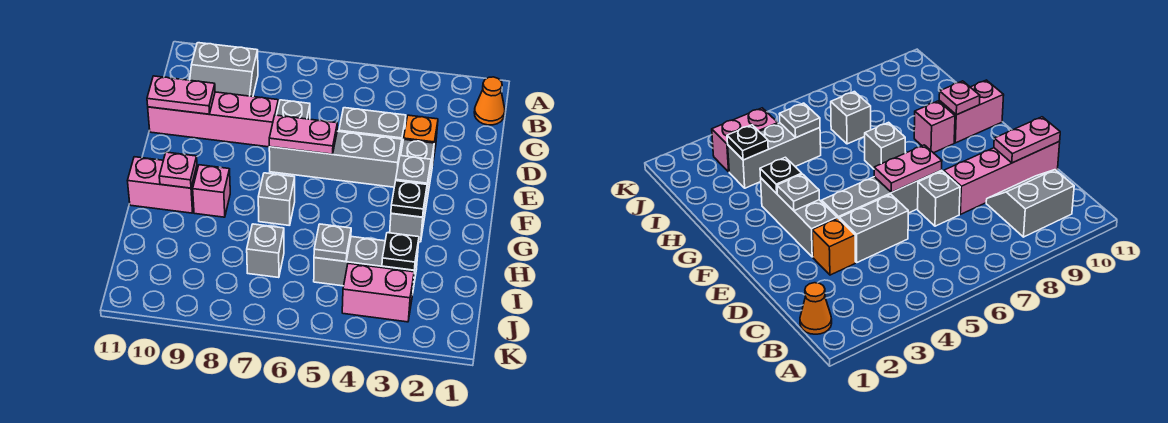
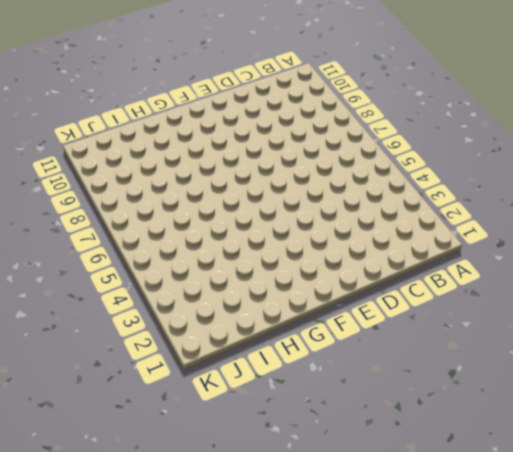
none -> orange cone B1 level 1
none -> grey slope B9:C10 level 1 top B
none -> orange brick D3 level 1

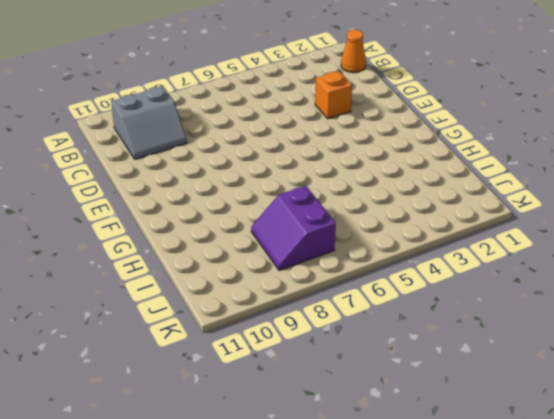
purple slope I7:J8 level 1 top 7 -> grey brick I7 level 1
none -> grey brick D4:D5 level 1
none -> grey brick D7 level 1
none -> pink brick D8:D11 level 1

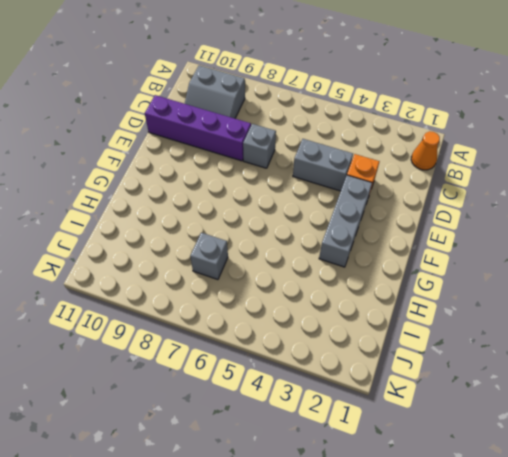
purple brick D8:D11 level 1 -> pink brick D8:D11 level 1
none -> grey brick E4:E7 level 1
none -> grey brick G7 level 1
none -> pink brick G9 level 1

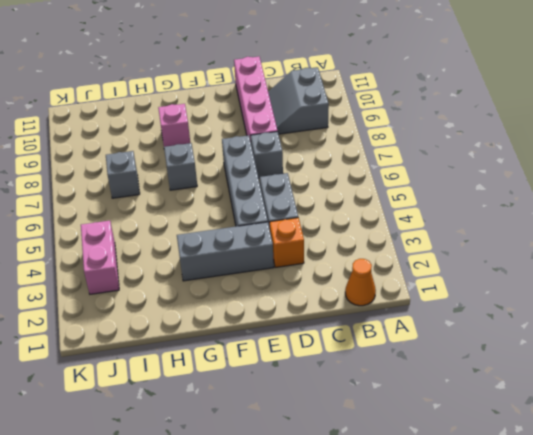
none -> pink brick G10:G11 level 1
none -> grey brick I3:I5 level 1
none -> pink plate D10:D11 level 2

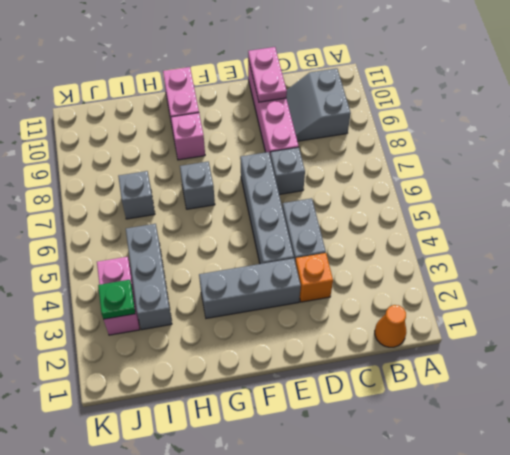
green plate J3 level 2 -> none
none -> pink plate E6:E7 level 2
none -> grey plate F3 level 2
none -> black plate G3 level 2

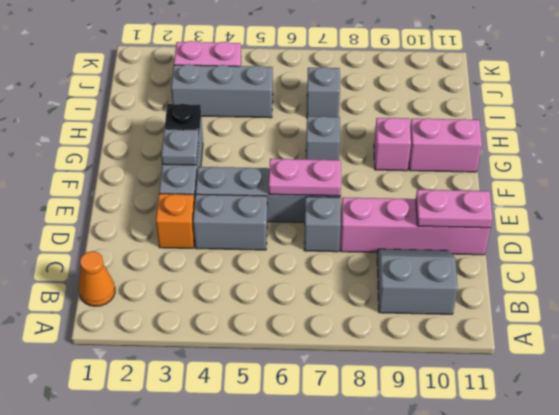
none -> pink plate G10 level 2
none -> black plate I3 level 2
none -> grey plate I5 level 2

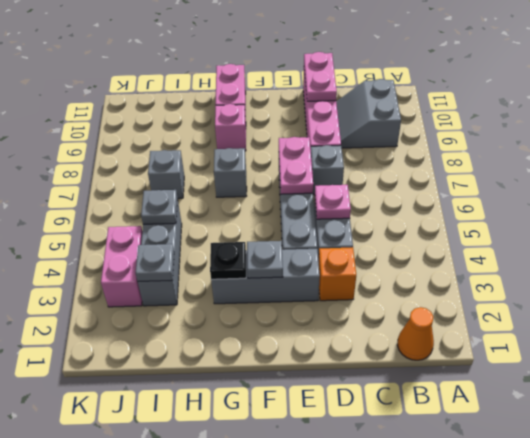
pink plate D5 level 2 -> pink plate G10 level 2
grey plate I3 level 2 -> black plate I3 level 2

